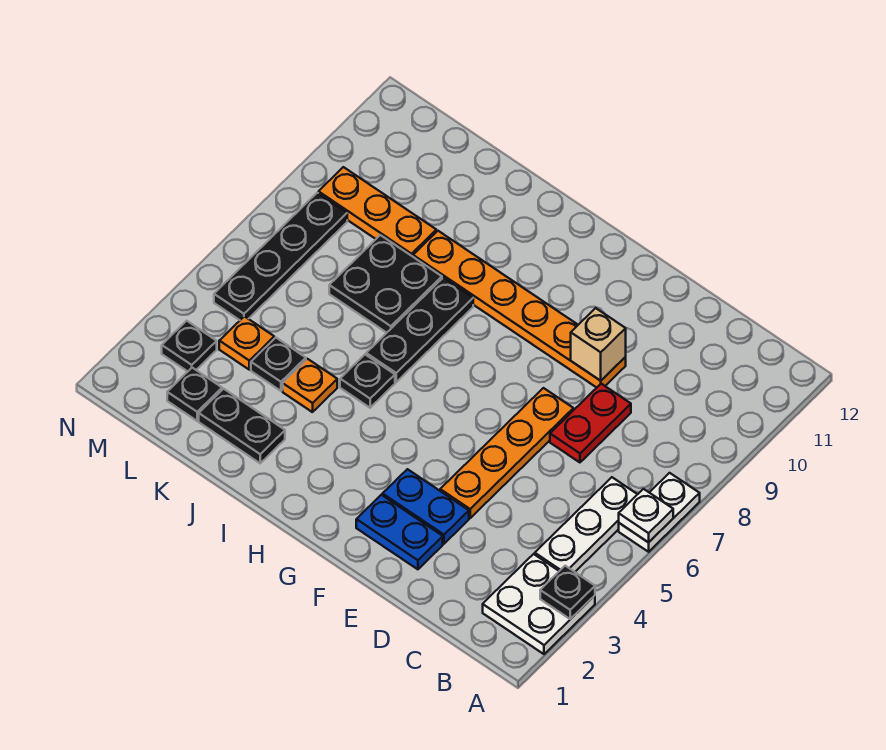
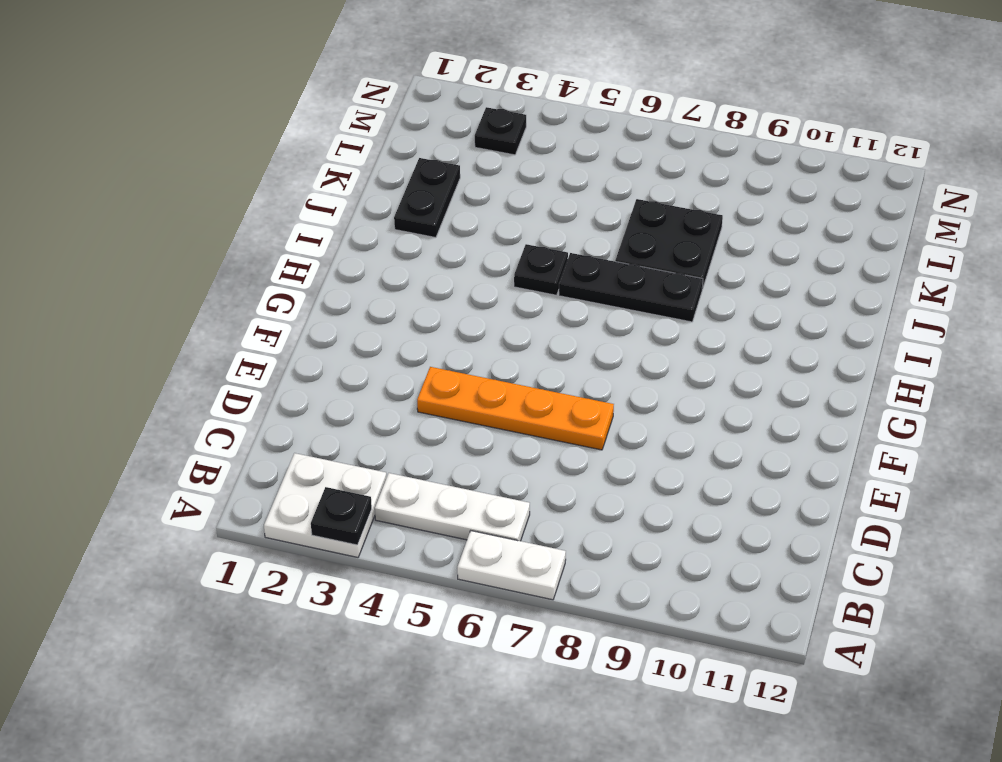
none -> red plate D7:D8 level 1
none -> blue plate E2:F2 level 1
none -> blue plate E3:F3 level 1

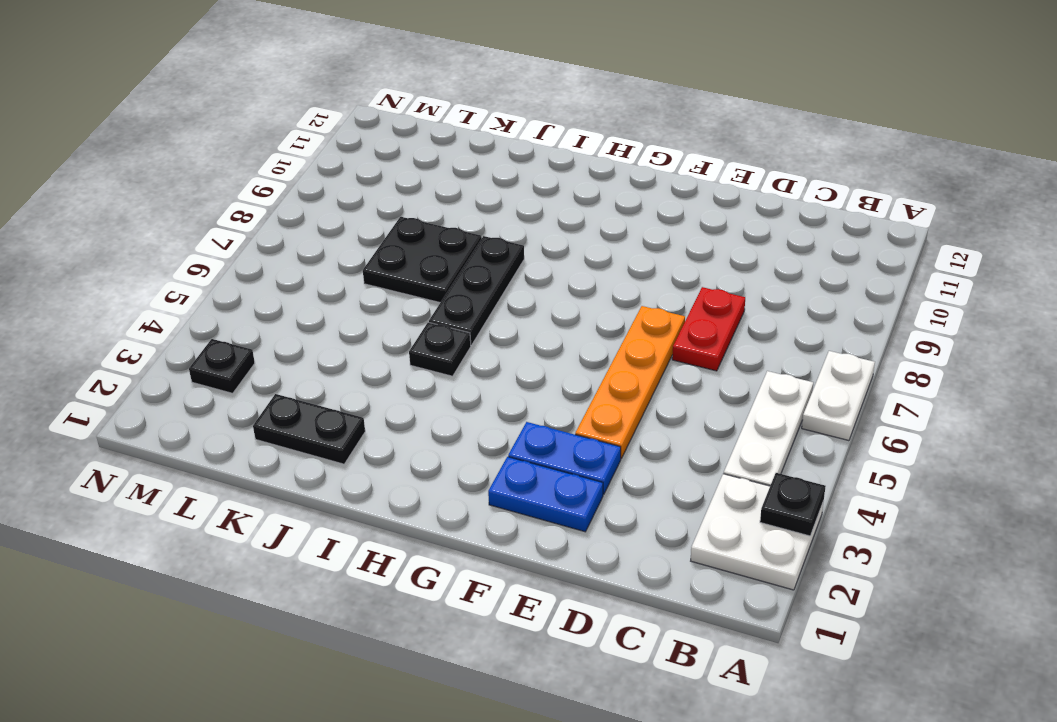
none -> orange plate E9:J9 level 1
none -> orange plate J4 level 1
none -> black plate K4 level 1

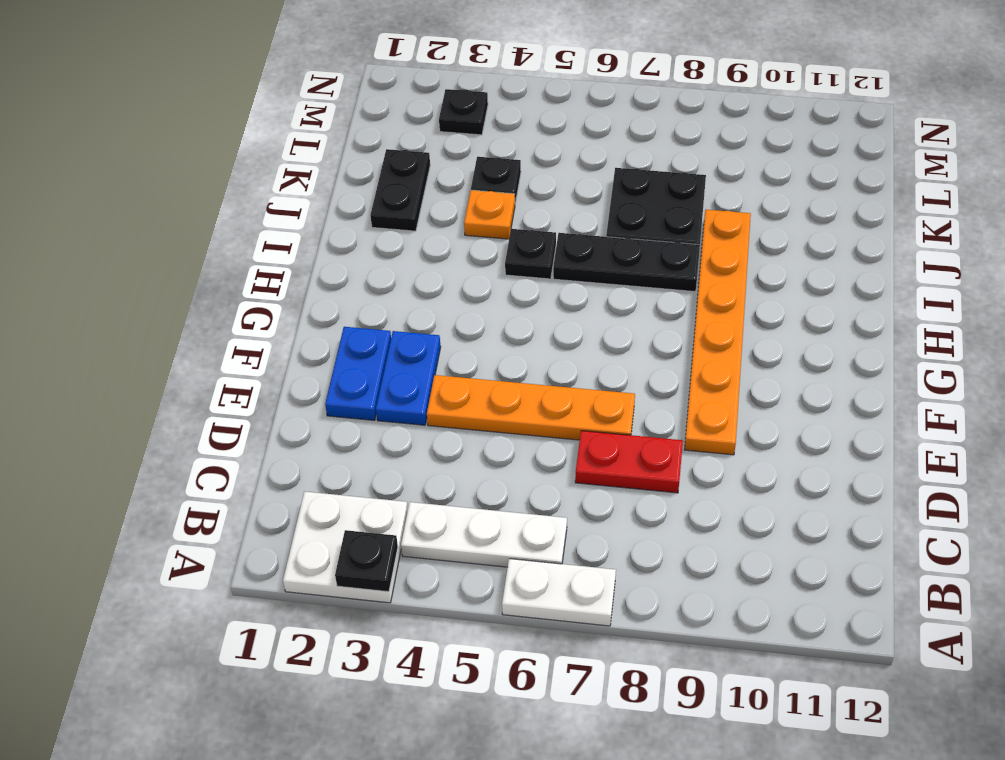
none -> orange plate K9:M9 level 1
none -> black plate L2 level 1
none -> orange plate L4 level 1

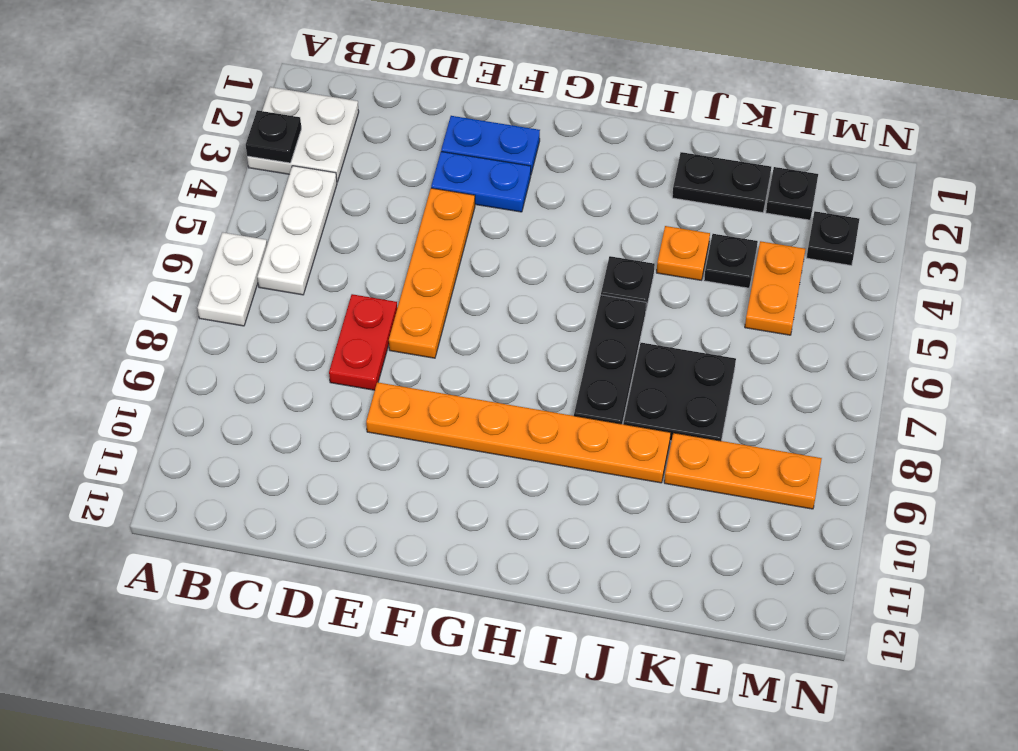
orange plate L4:L5 level 1 -> orange plate L4 level 1
none -> black plate M5:M8 level 1
none -> white plate A6 level 2
none -> tan brick E9 level 2

